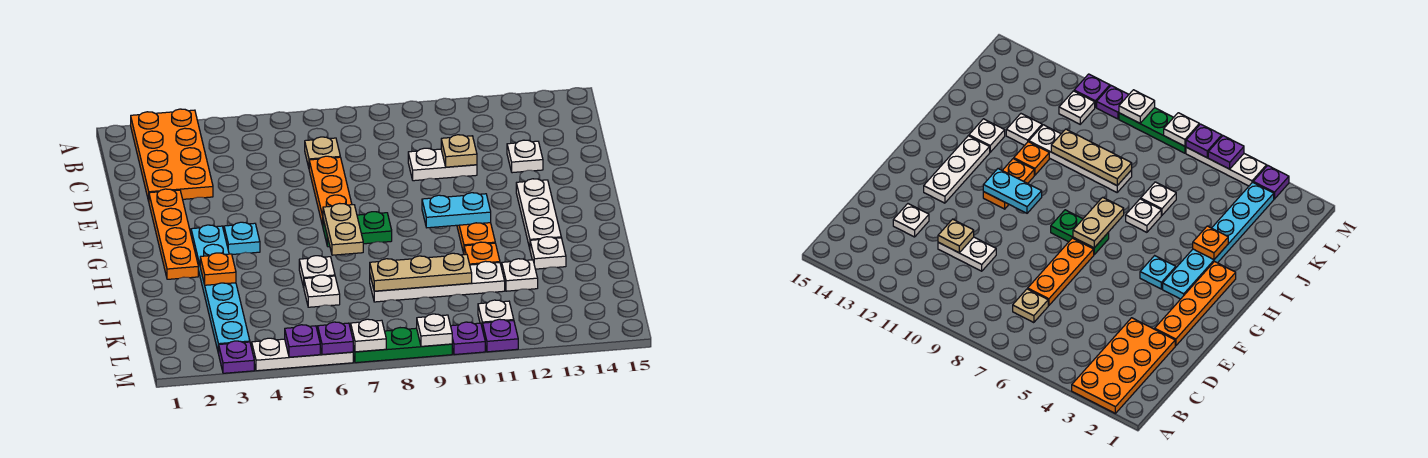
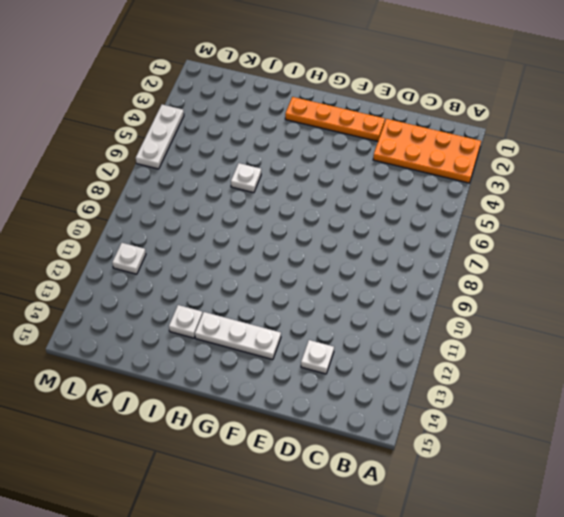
none -> tan plate C7 level 1
none -> orange plate D7:F7 level 1
none -> white plate D10:D11 level 1
none -> cyan plate G3:L3 level 1

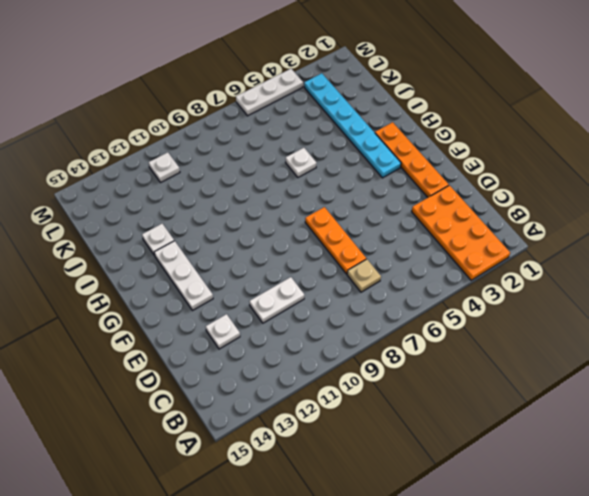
none -> cyan plate G4 level 1
none -> green plate G7:G8 level 1
none -> orange plate G11:H11 level 1
none -> orange plate I11 level 1

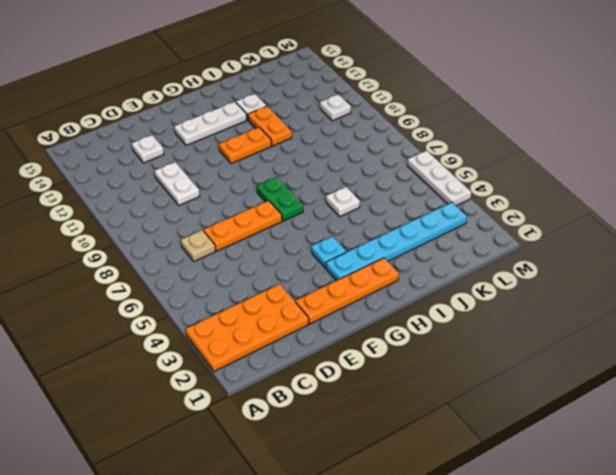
orange plate I11:I12 level 1 -> orange plate I11 level 1
none -> white plate J6 level 1
none -> white plate J8:J11 level 1
none -> white plate J12 level 1
none -> purple plate M3 level 1

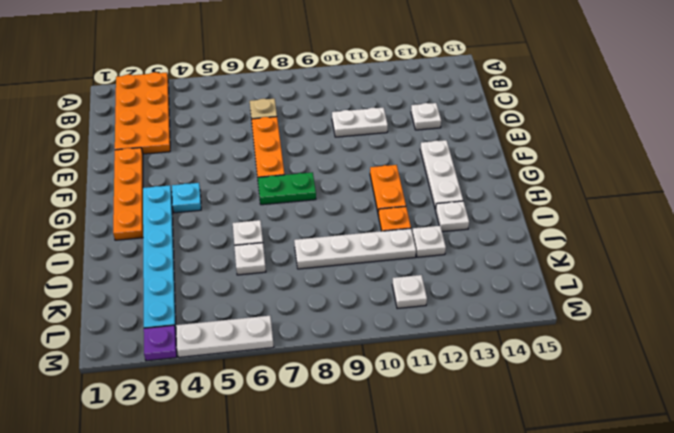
none -> green plate M7:M9 level 1
none -> purple plate M10 level 1
none -> purple plate M11 level 1
none -> tan plate D11 level 2

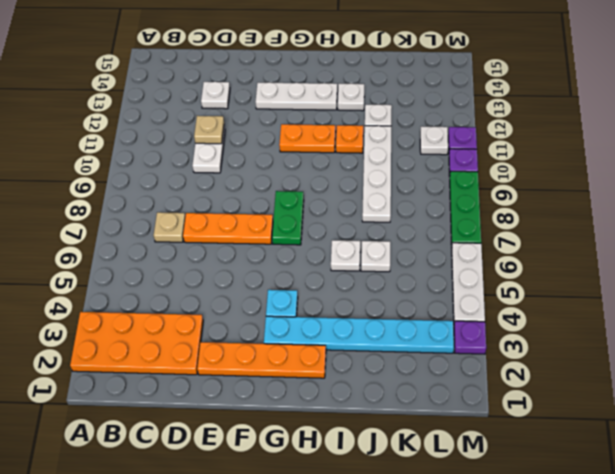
none -> tan plate G7:H7 level 2
none -> cyan plate G10:G11 level 2
none -> orange plate I3 level 2
none -> tan plate J8:J10 level 2

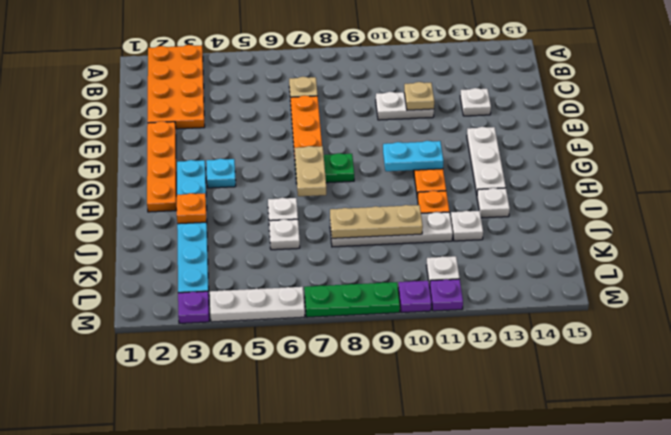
none -> purple plate M5 level 2
none -> purple plate M6 level 2
none -> white plate M7 level 2
none -> white plate M9 level 2

